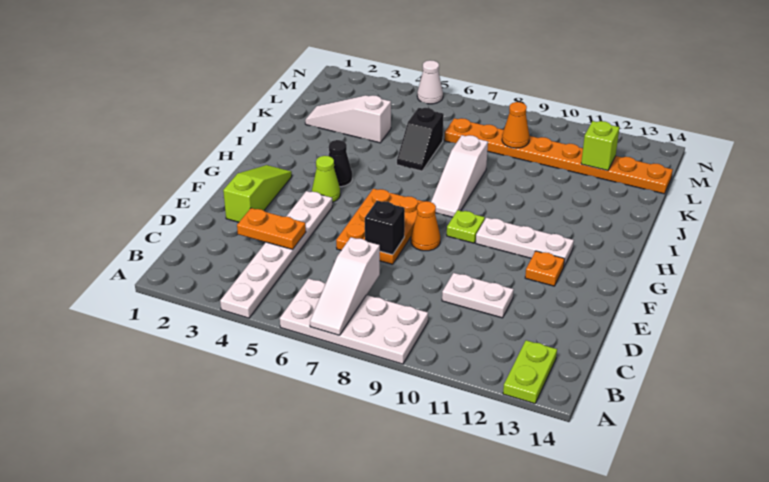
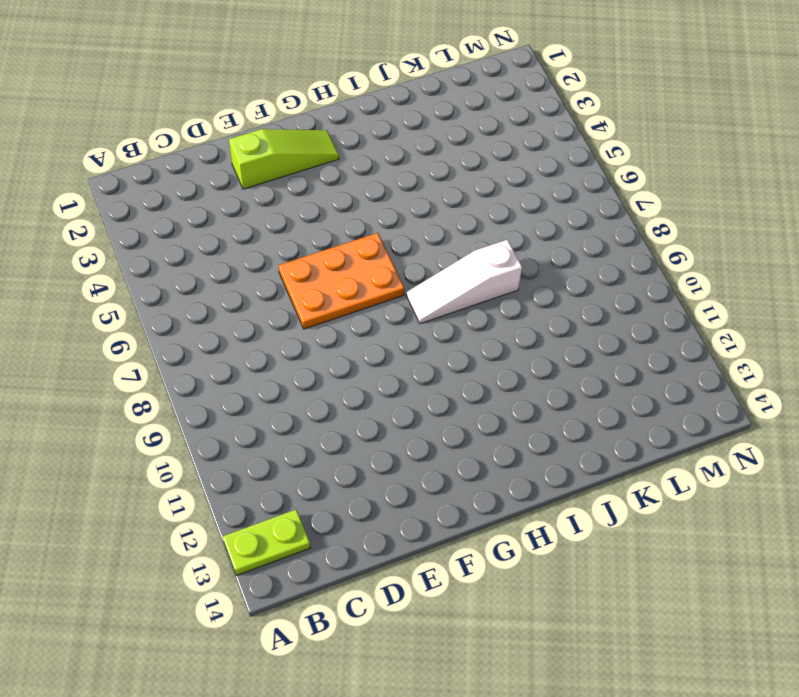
none -> white plate A4:F4 level 1
none -> white plate A6:B9 level 1
none -> white plate D10:D11 level 1

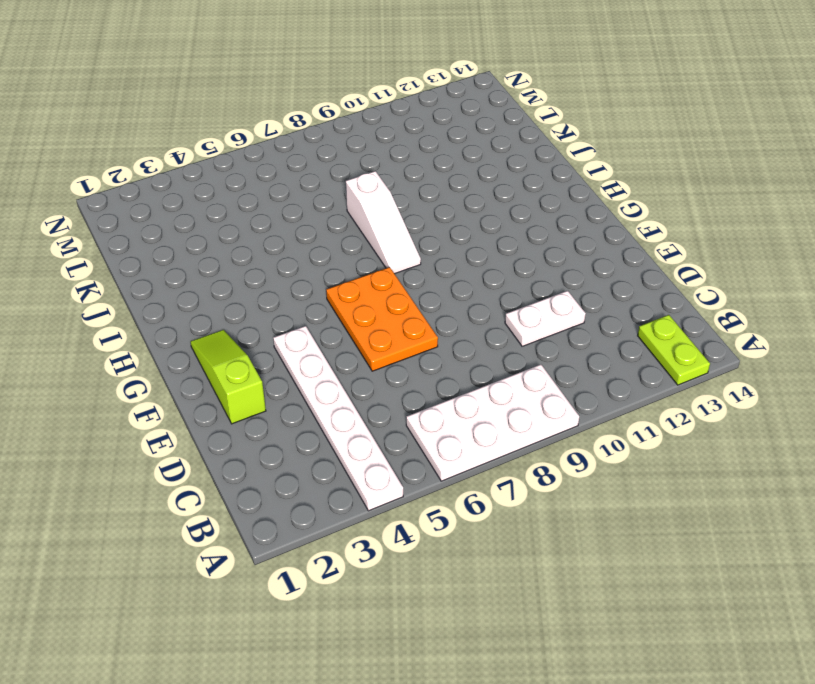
none -> orange cone F8 level 1
none -> orange plate F12 level 1
none -> lime cone G4 level 1

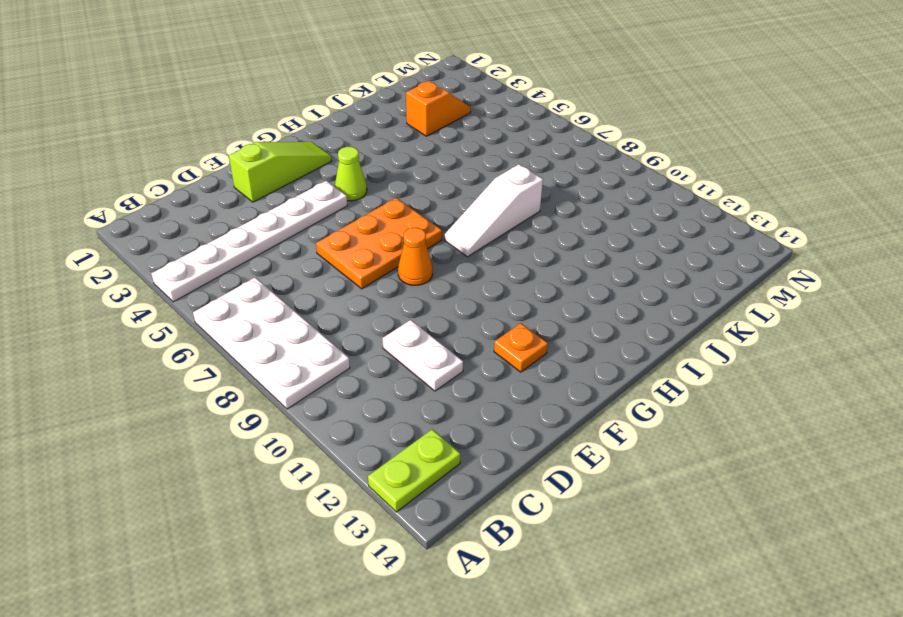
orange slope K3:L3 level 1 top K -> white slope K2:K4 level 1 top 4
none -> lime plate G9 level 1
none -> white plate G10:G12 level 1
none -> black cone H4 level 1

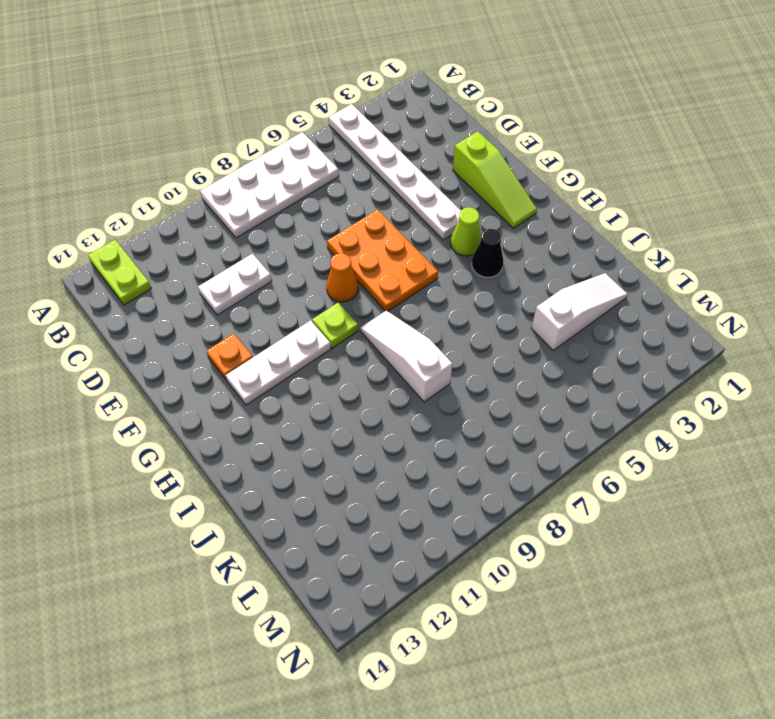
none -> black slope J6:K6 level 1 top K
none -> orange plate L7:L14 level 1
none -> white cone N5 level 1

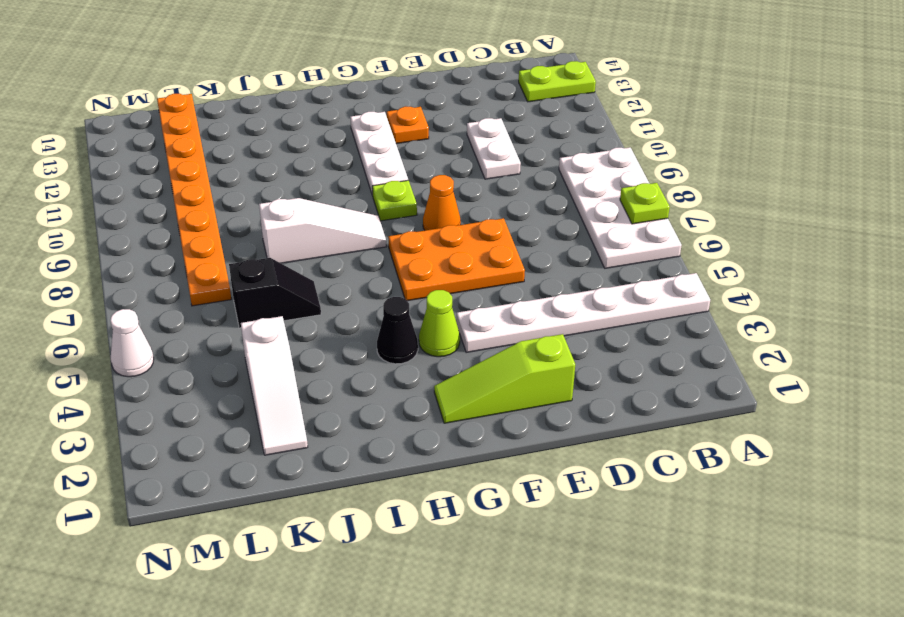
lime plate A7 level 2 -> white slope A7:C7 level 2 top C
none -> orange plate D3:D4 level 2
none -> black brick E7 level 2
none -> orange cone L9 level 2

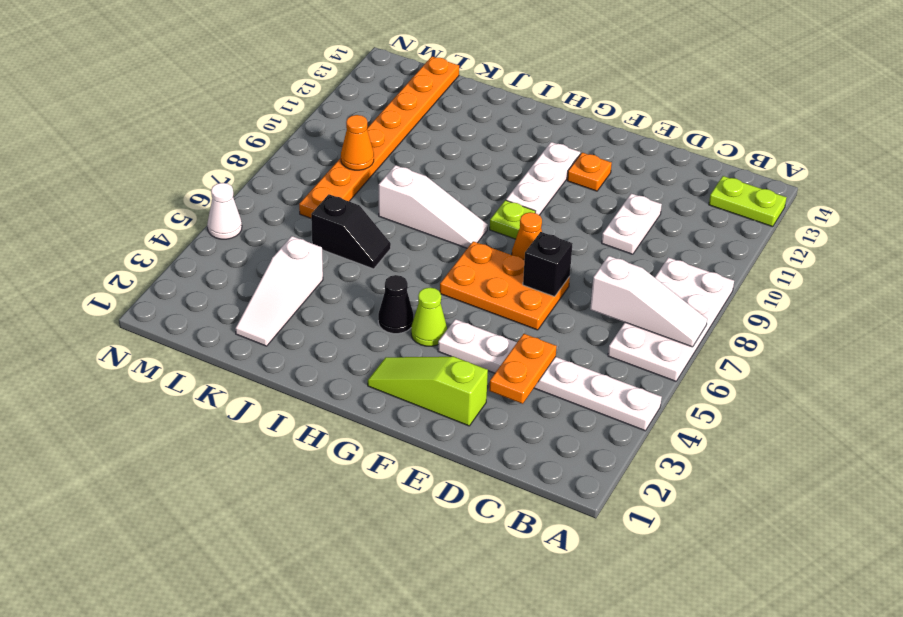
none -> lime brick L12 level 2

